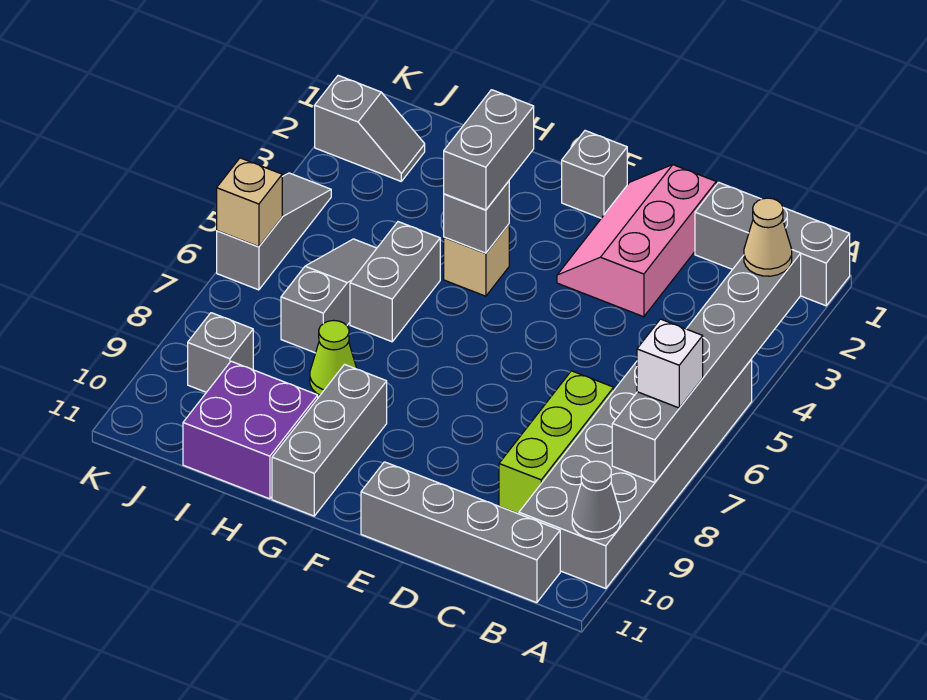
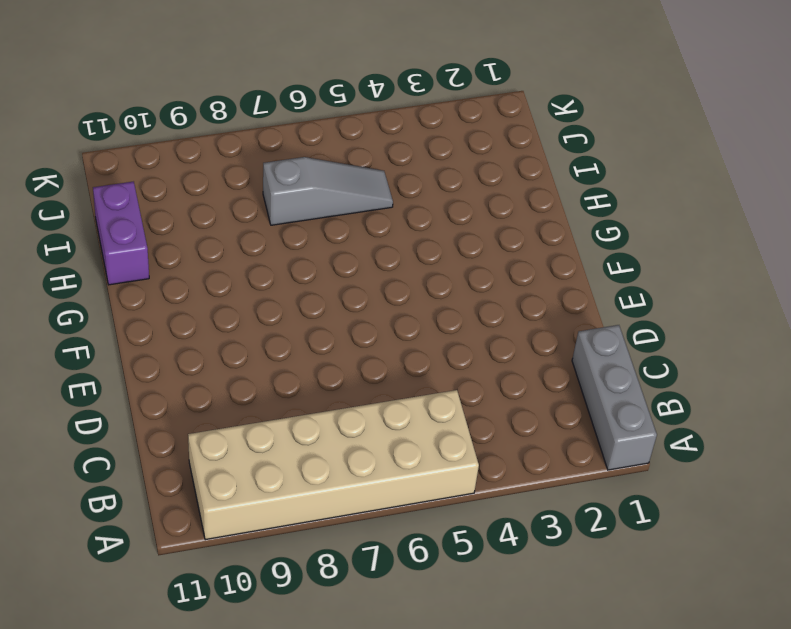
tan brick A5:B10 level 1 -> grey brick A5:B10 level 1
purple brick H11:I11 level 1 -> purple brick H10:I11 level 1
none -> grey brick B11:E11 level 1
none -> lime brick C7:C9 level 1
none -> pink slope D1:E3 level 1 top D

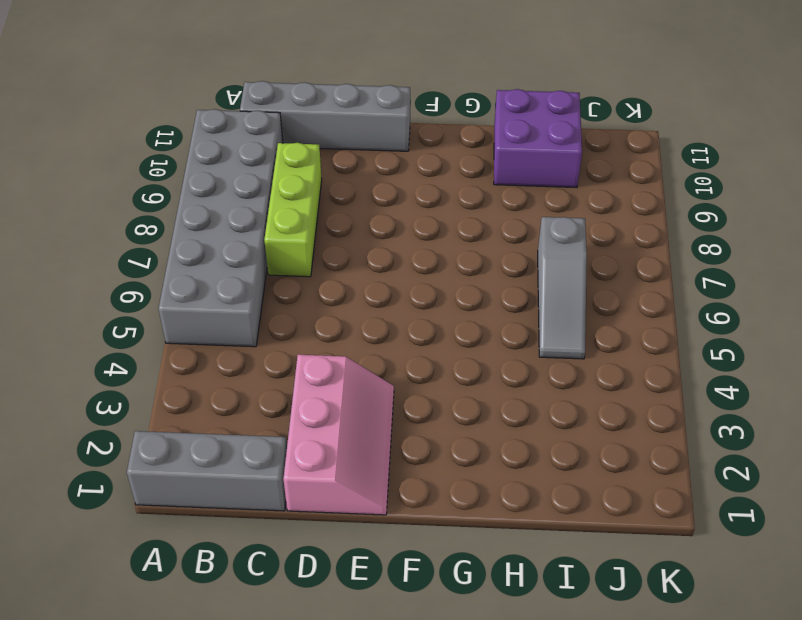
none -> grey brick F1 level 1
none -> tan brick G4 level 1
none -> grey brick G9:G11 level 1

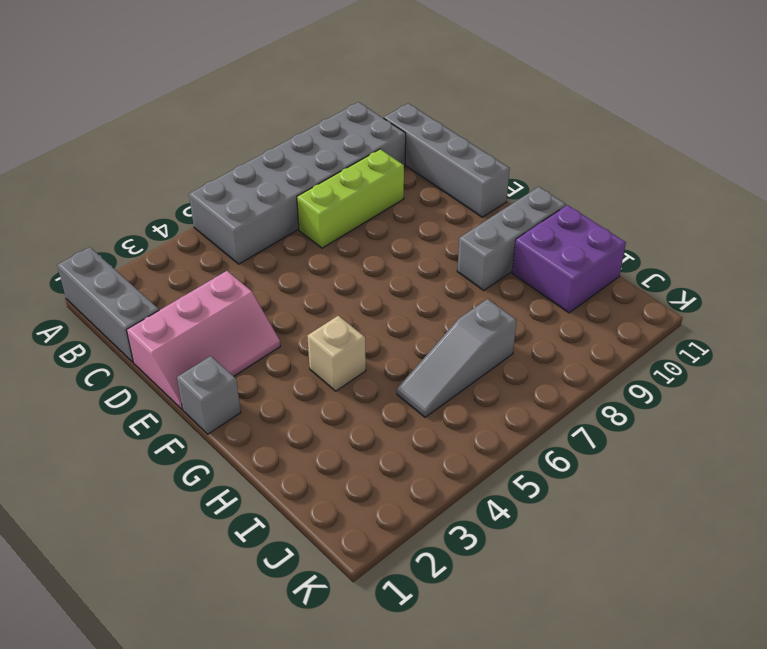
none -> grey brick H5:H6 level 1
none -> lime cone H8 level 1
none -> grey slope J2:K2 level 1 top K

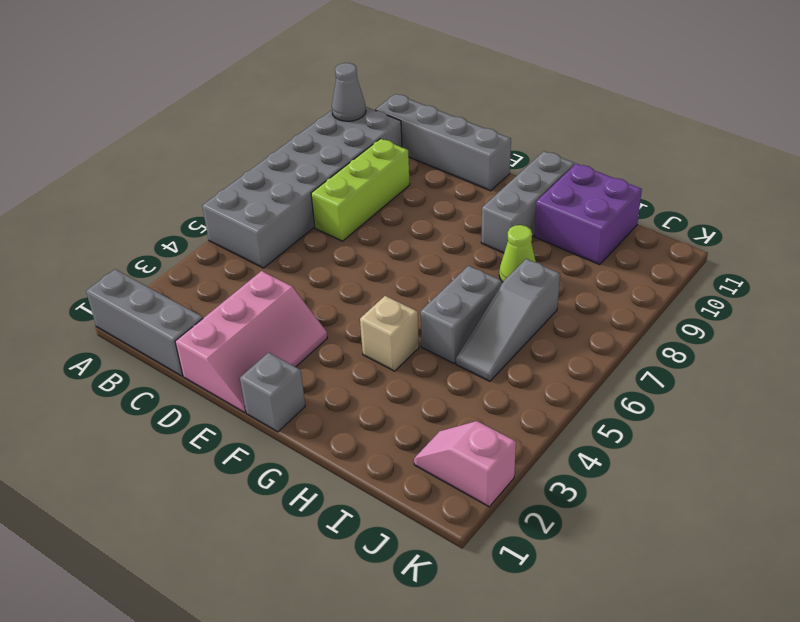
pink slope J2:K2 level 1 top K -> grey slope J2:K2 level 1 top K
none -> grey brick J9 level 1
none -> grey slope K4:K6 level 1 top 6
none -> grey brick A3:A8 level 2

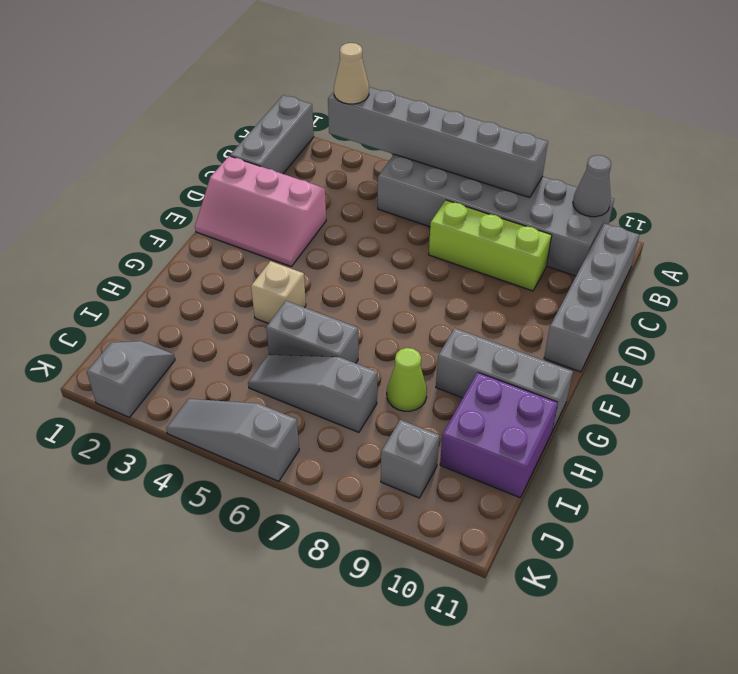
none -> grey brick F1 level 1
none -> grey brick G4 level 2
none -> tan brick K6 level 2

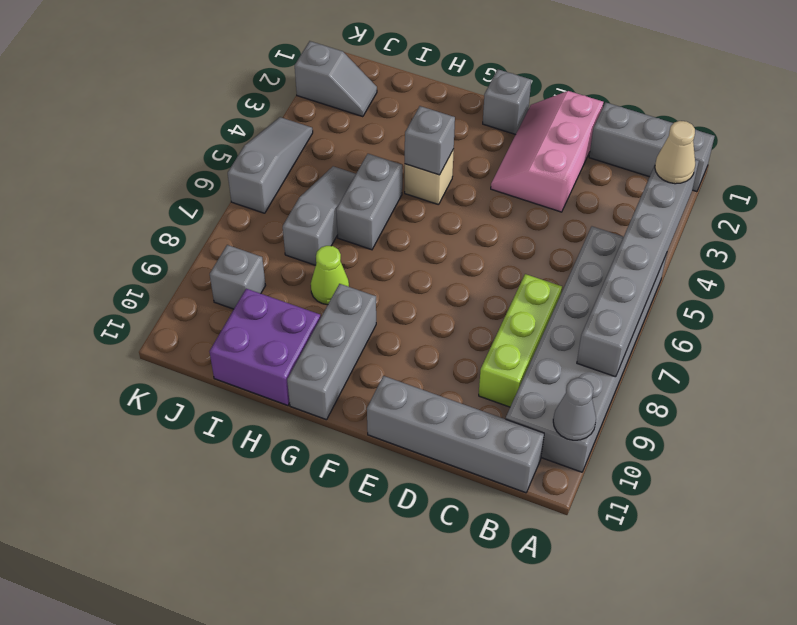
none -> tan brick K6 level 2
none -> white brick A7 level 3
none -> grey brick G3:G4 level 3

